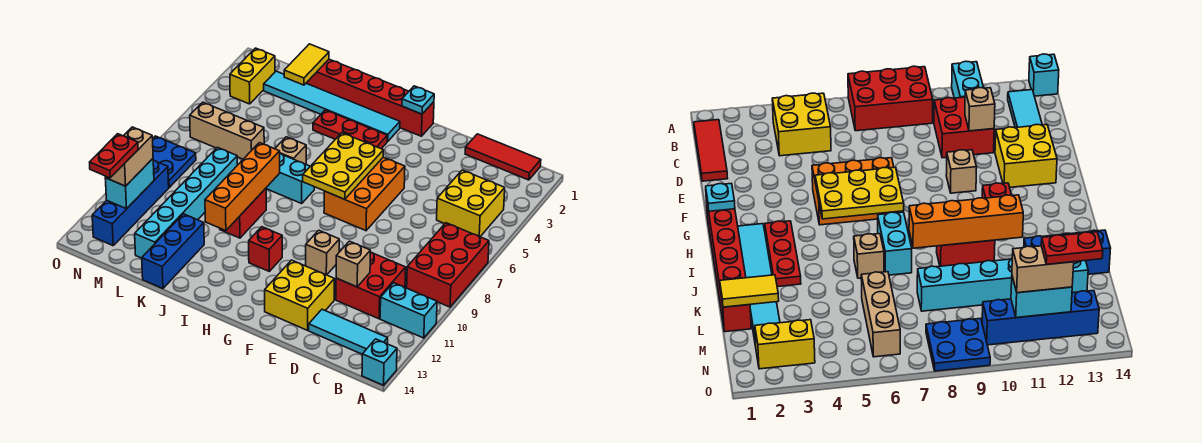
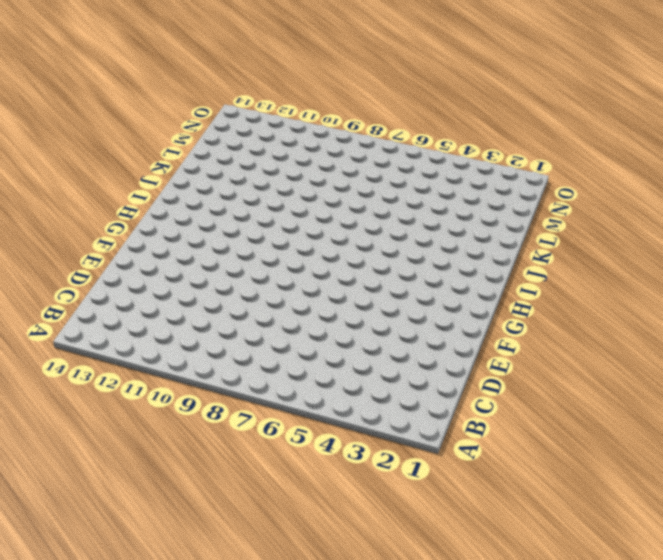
none -> red brick A7:B9 level 1
none -> cyan brick A11:B11 level 1
none -> cyan brick A14 level 1
none -> red tile B1:D1 level 1

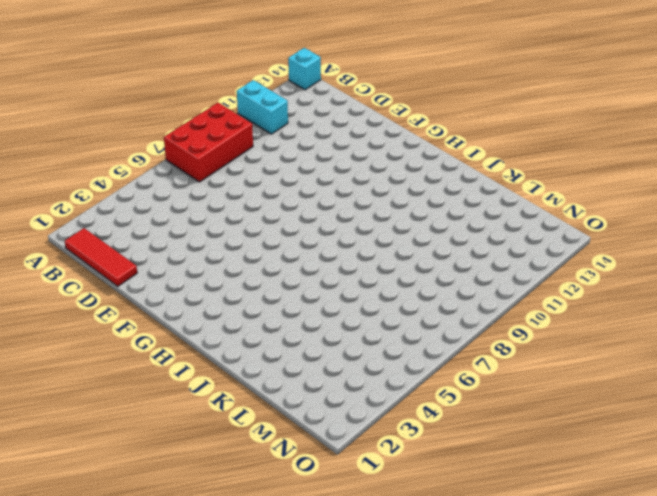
none -> yellow brick B4:C5 level 1
none -> cyan tile B13:D13 level 1
none -> red brick C10:D11 level 1
none -> yellow brick E12:F13 level 1

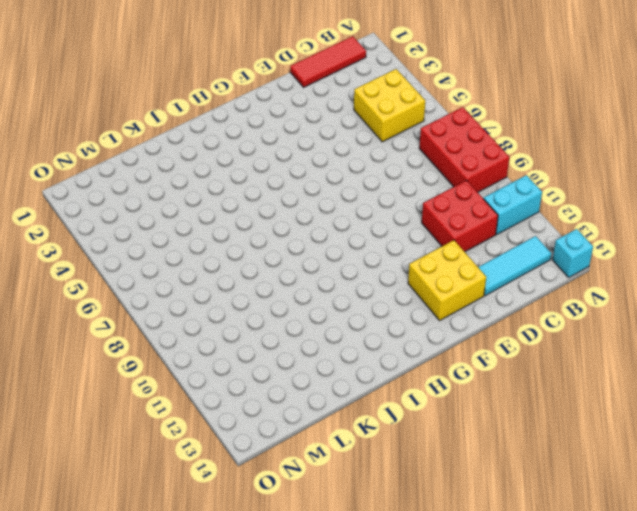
none -> orange brick F5:G7 level 1
none -> tan brick F10 level 1
none -> red brick G1:L1 level 1
none -> cyan tile H2:M2 level 1

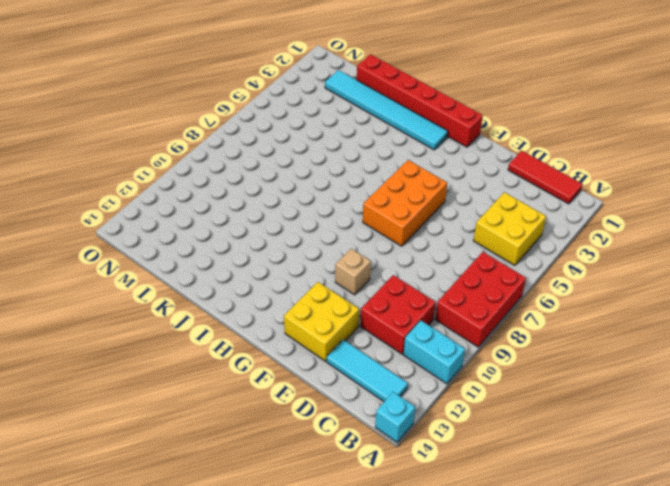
none -> red plate H3:J3 level 1
none -> red brick H11 level 1
none -> cyan brick I7:J7 level 1
none -> tan brick J6 level 1

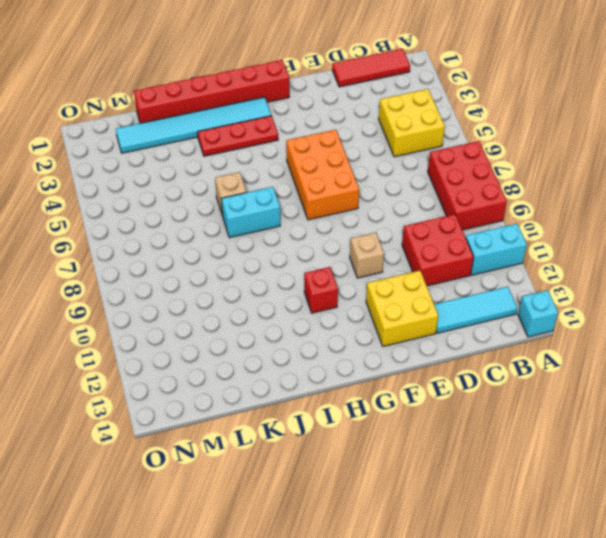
none -> red brick J9:J10 level 1
none -> blue brick K12:K14 level 1
none -> tan brick L6:N6 level 1
none -> cyan brick L8:L13 level 1

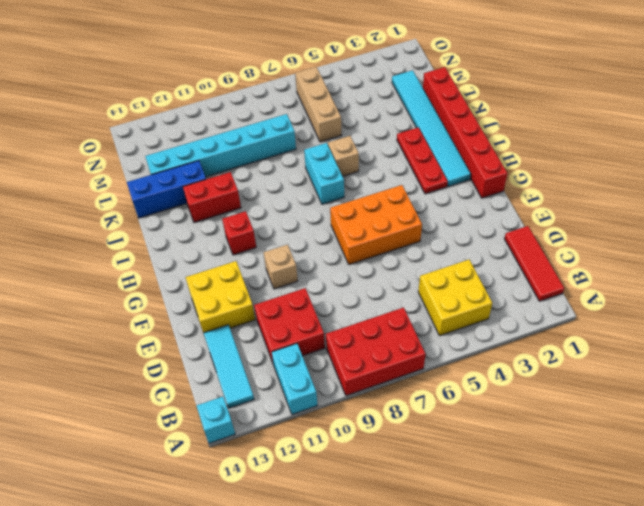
red brick J11:J12 level 1 -> red brick J9:J10 level 1
none -> yellow brick N2:N3 level 1
none -> blue plate N8:O9 level 1
none -> blue brick N10:N13 level 1
none -> tan brick D11 level 2

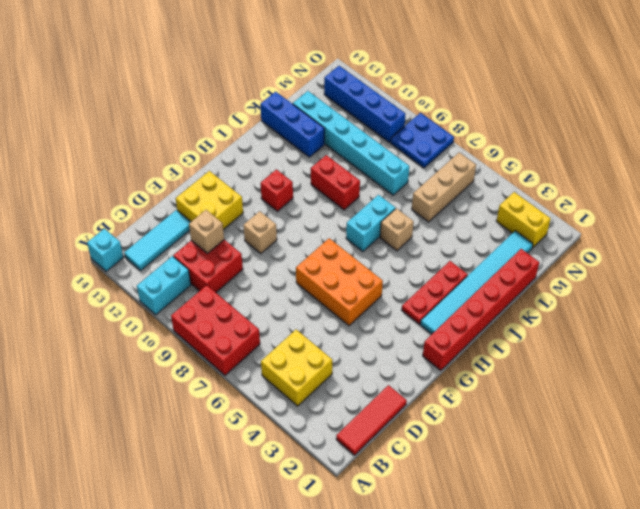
none -> cyan plate G1 level 2
none -> yellow plate G5:H7 level 2
none -> orange brick J8:J11 level 2
none -> yellow tile L1:L2 level 2

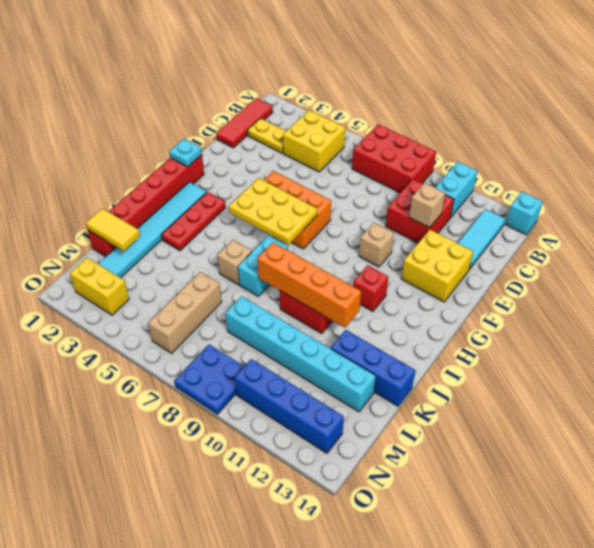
yellow plate C2:C3 level 1 -> none
none -> cyan brick N11:N12 level 2
none -> tan brick N11:N12 level 3
none -> red plate N12:N13 level 4

